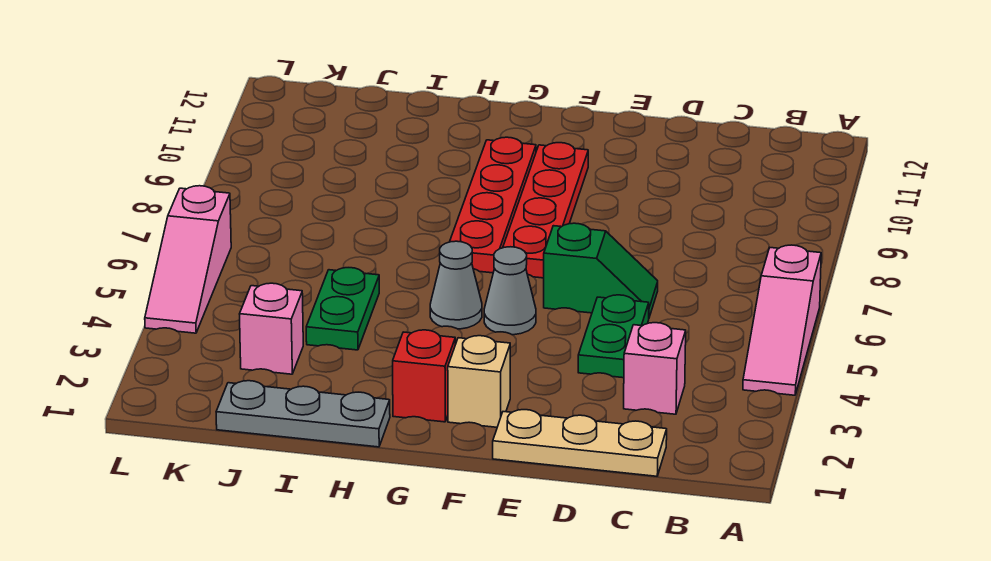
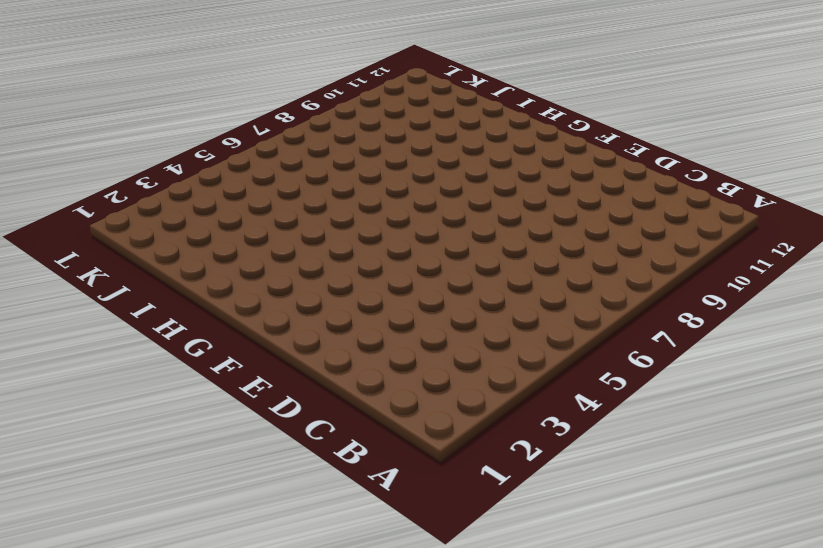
none -> pink slope A4:A6 level 1 top 6
none -> tan plate C1:E1 level 1
none -> pink brick C3 level 1

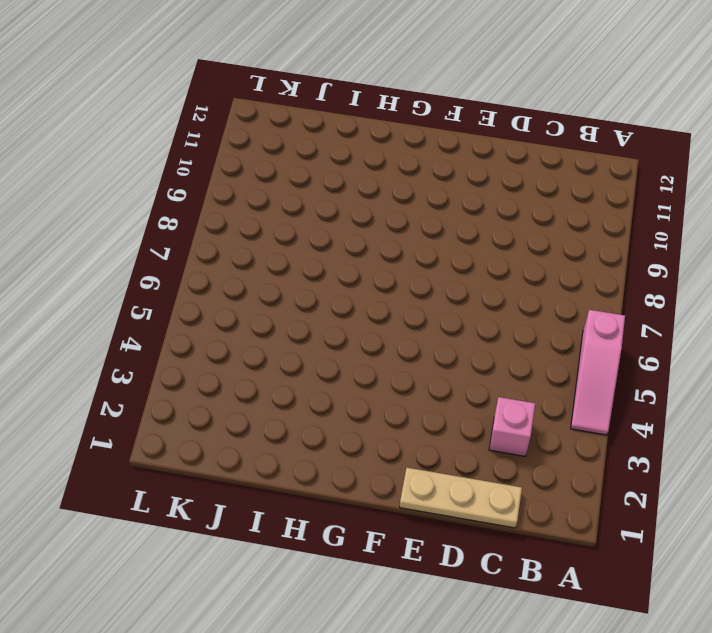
none -> green plate D4:D5 level 1
none -> green slope D6:E6 level 1 top E
none -> tan brick F2 level 1

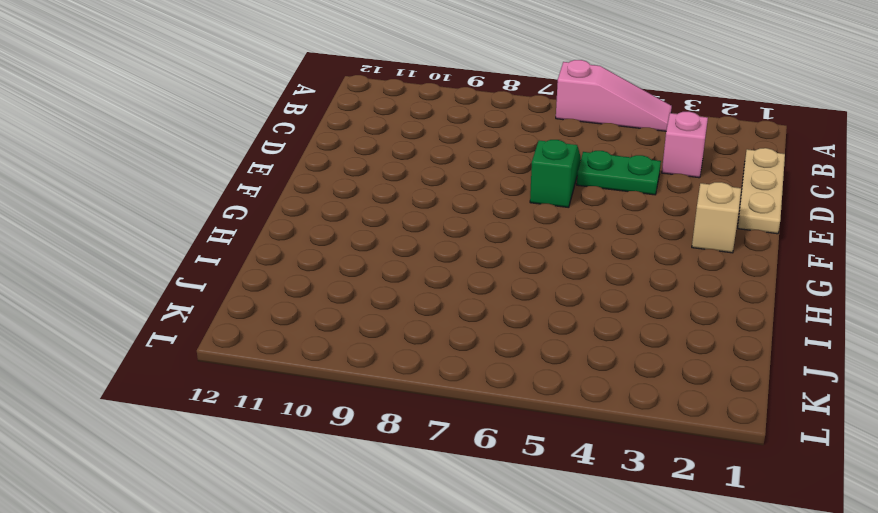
none -> grey cone F5 level 1
none -> red plate F7:F10 level 1
none -> red brick G2 level 1

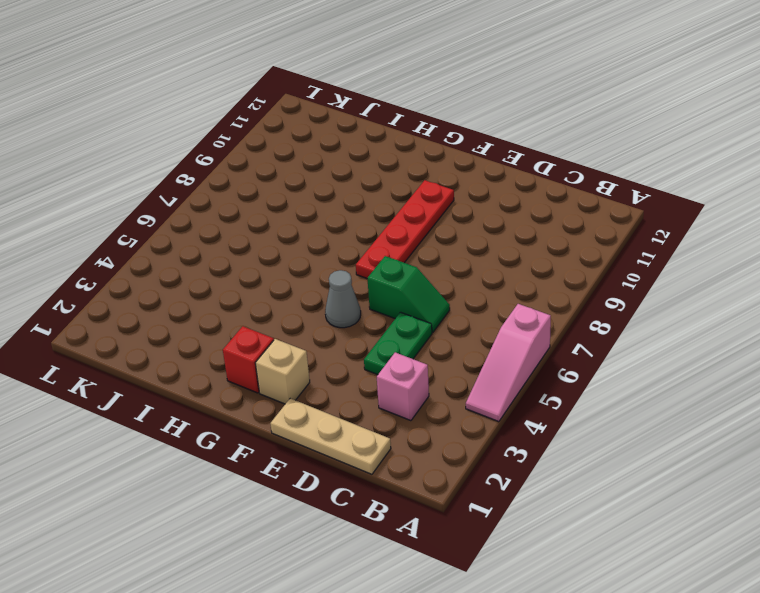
none -> grey cone G5 level 1
none -> red plate G7:G10 level 1
none -> grey plate H1:J1 level 1

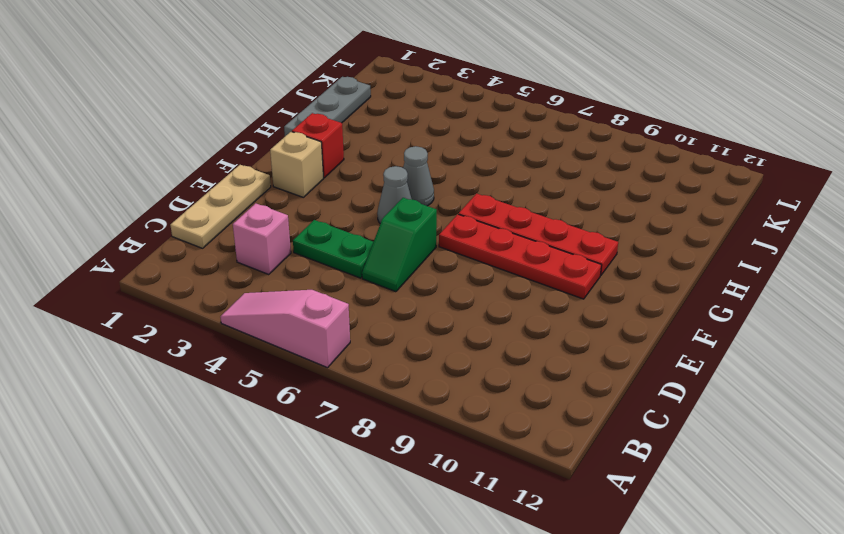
none -> green plate I4:I5 level 1
none -> pink brick J3 level 1
none -> pink slope L4:L6 level 1 top 6

